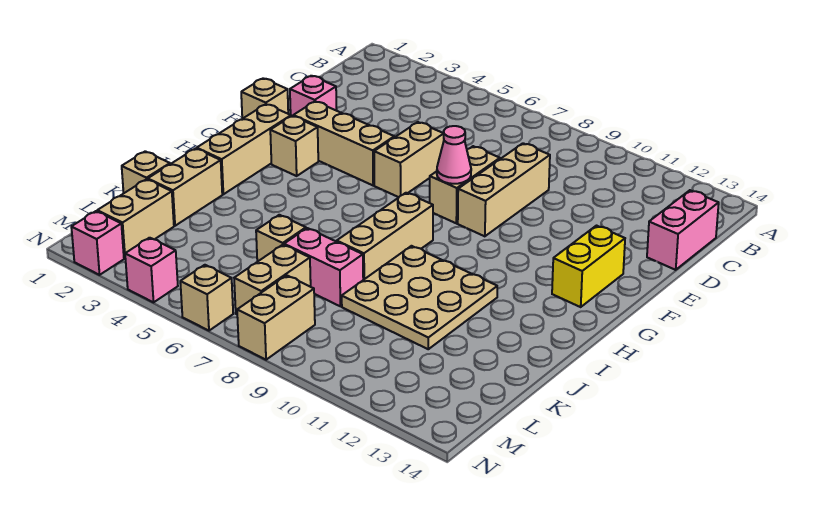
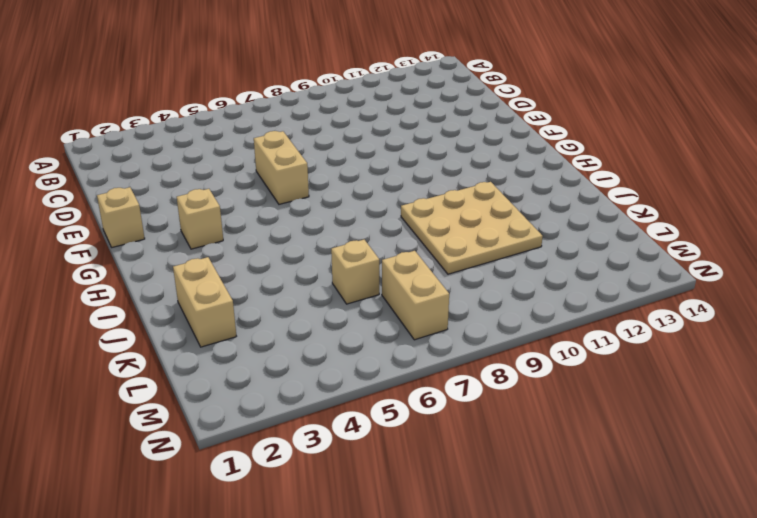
none -> pink brick C14:D14 level 1
none -> tan brick D9:F9 level 1
none -> pink brick E2 level 1

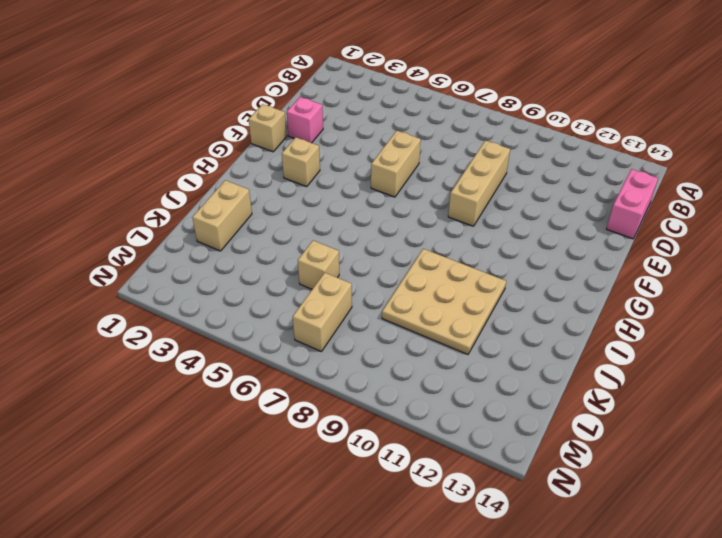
none -> tan brick E8:F8 level 1
none -> tan brick F3:F5 level 1
none -> yellow brick F13:G13 level 1

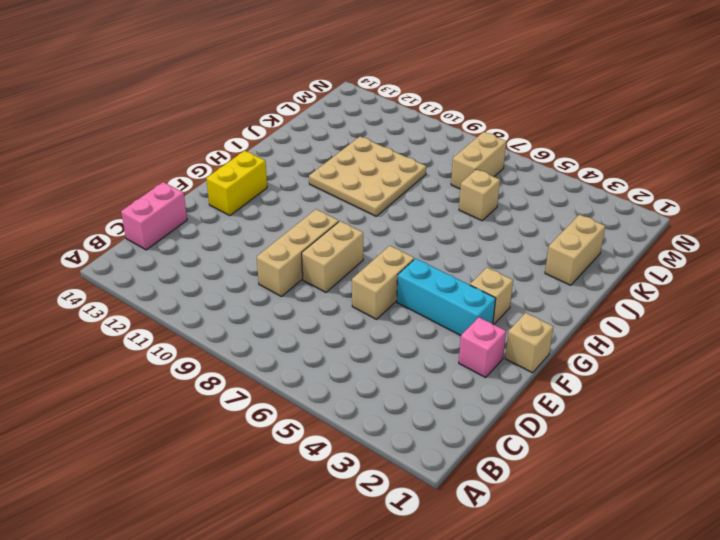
cyan brick F3:F5 level 1 -> tan brick F3:F5 level 1
none -> tan brick G2:I2 level 1
none -> tan brick H8:J8 level 1
none -> tan brick K1 level 1

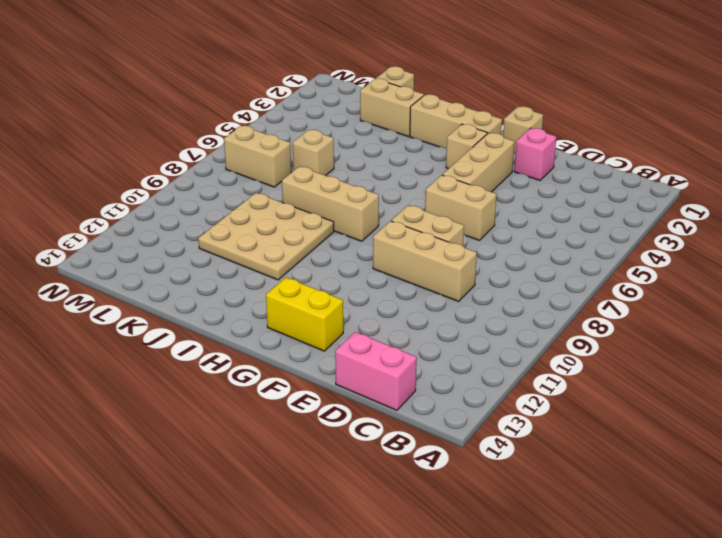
none -> pink brick K7:K8 level 1
none -> tan brick L2:M2 level 1
none -> tan brick M8:N8 level 1

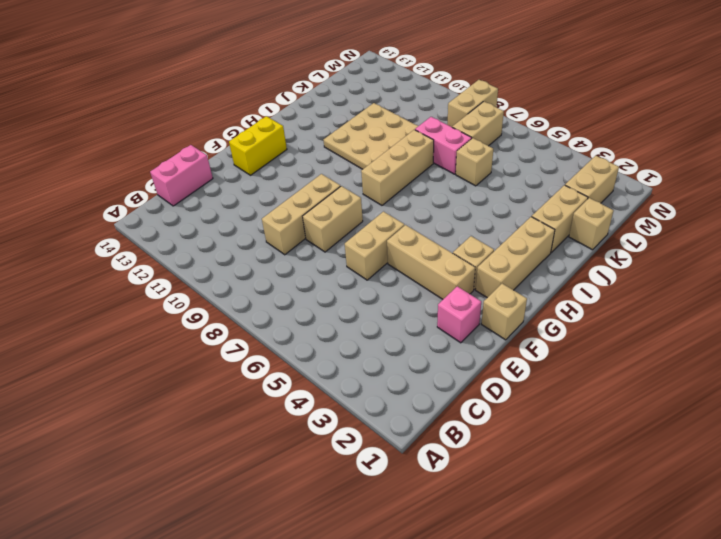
none -> pink brick N2 level 1
none -> pink brick N4 level 1
none -> tan brick N6 level 1

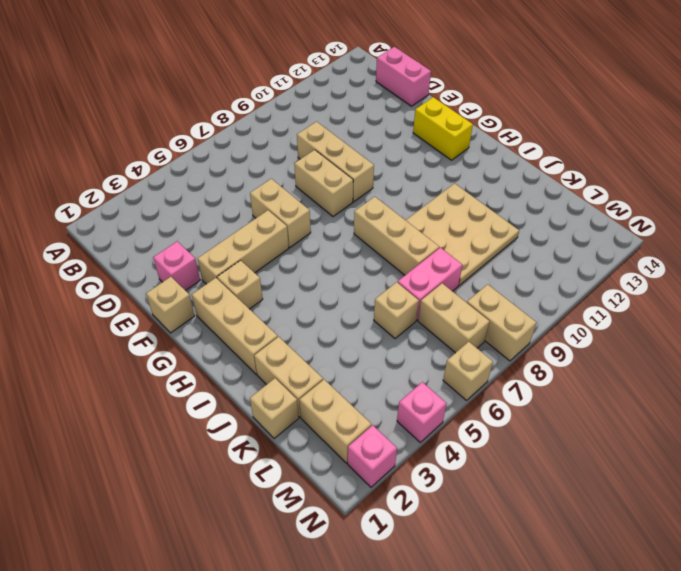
none -> pink cone F8 level 2

